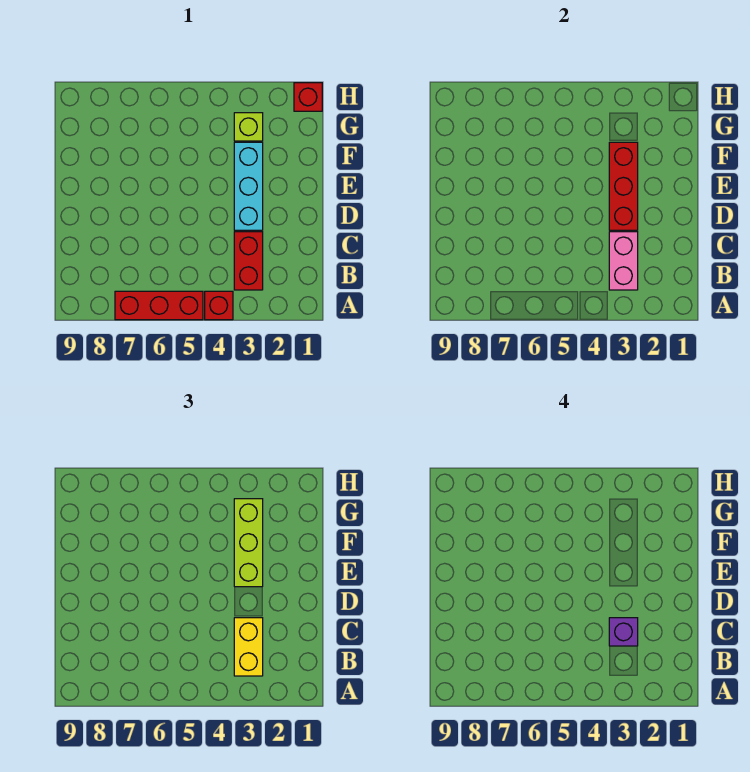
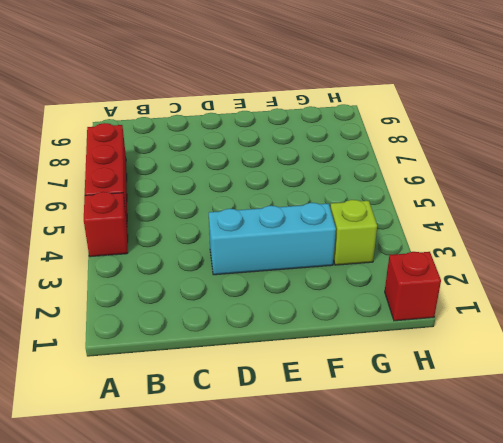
none -> red brick B3:C3 level 1
none -> pink brick B3:C3 level 2

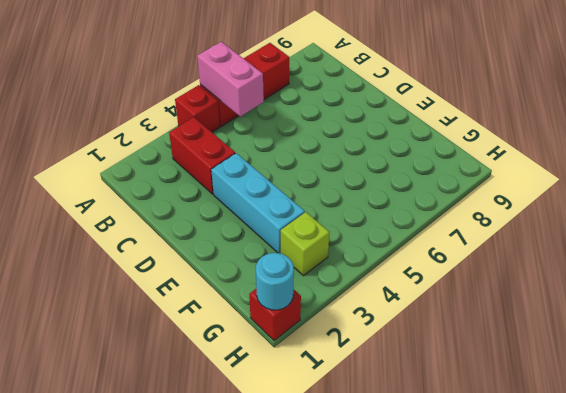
pink brick A5:B5 level 2 -> pink brick B3:C3 level 2
cyan round brick H1 level 2 -> none
none -> red brick D3:F3 level 2
none -> yellow brick B3:C3 level 3

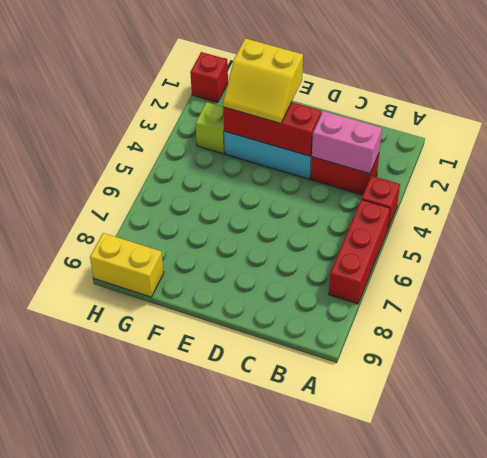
yellow slope E2:F3 level 3 top 2 -> lime brick E3:G3 level 3
yellow brick G9:H9 level 1 -> yellow brick B3:C3 level 3
none -> purple brick C3 level 4

